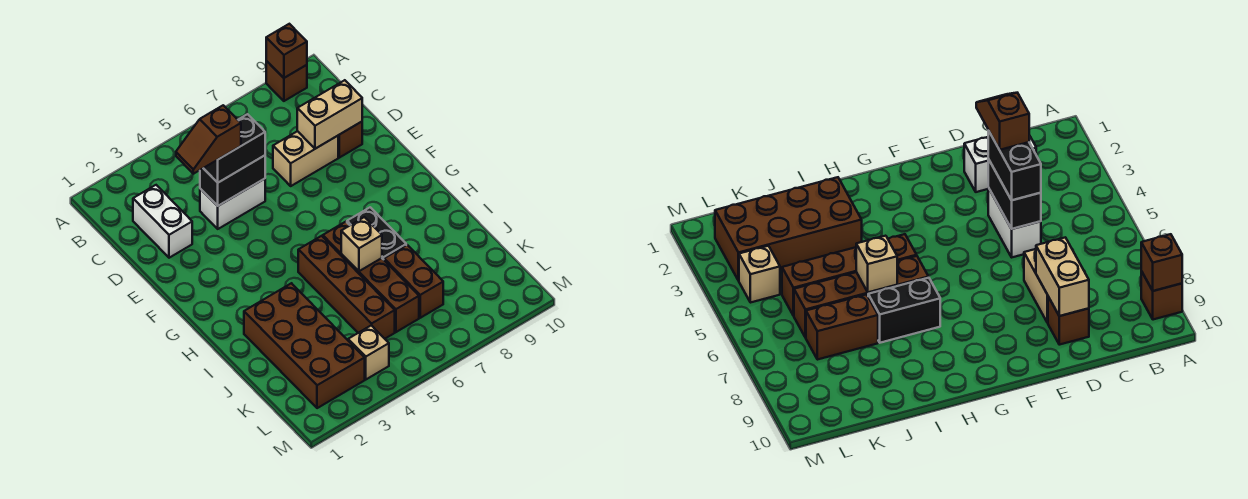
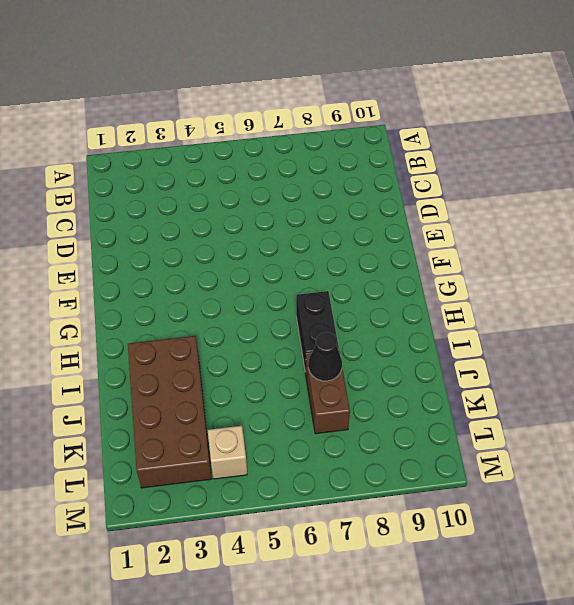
black cone J7 level 2 -> none
none -> brown brick A9 level 1
none -> white brick C2:D2 level 1
none -> white brick D4:D5 level 1

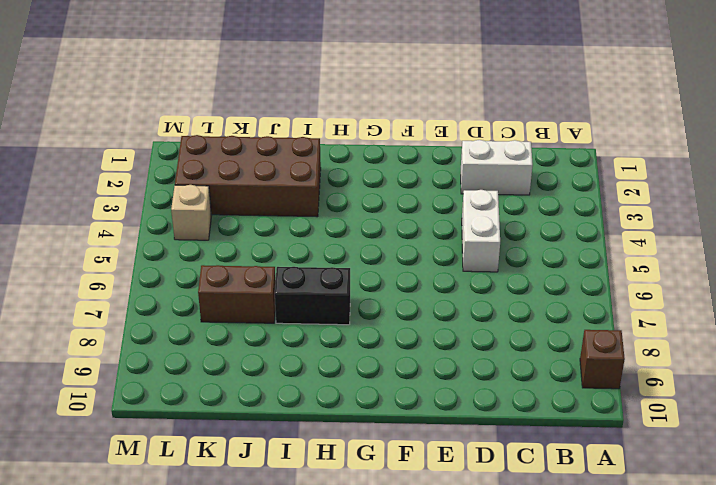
none -> tan brick D7:D8 level 1
none -> brown brick D9 level 1
none -> brown brick H5:K5 level 1

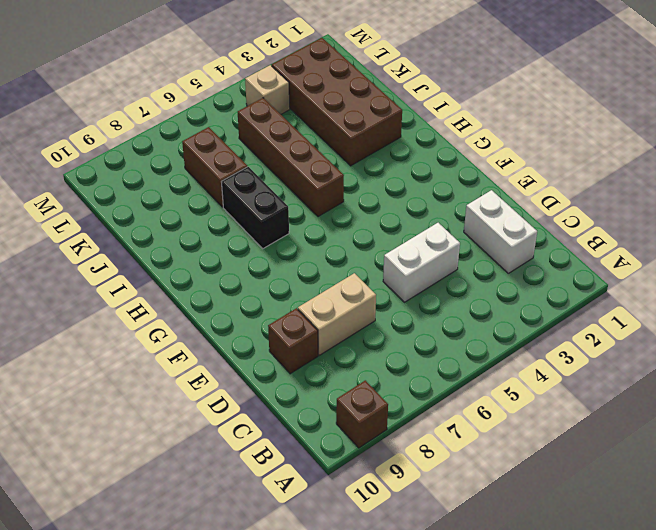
none -> brown brick H6:K6 level 1
none -> brown brick A9 level 2
none -> black brick D4:D5 level 2

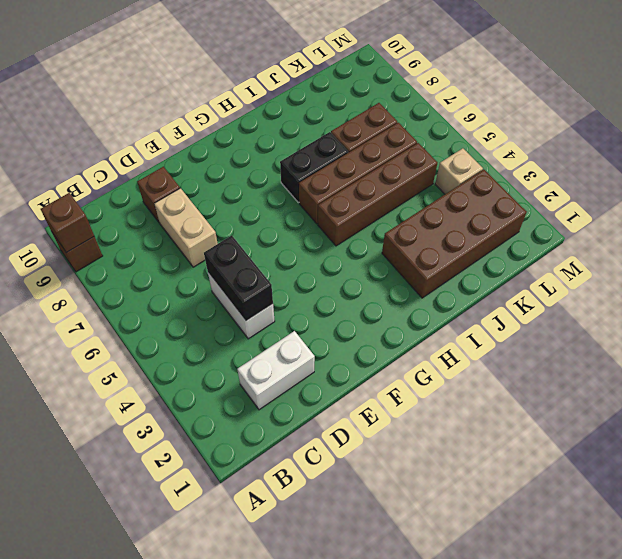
none -> tan brick D8:D9 level 2
none -> tan brick I6 level 2
none -> black brick D4:D5 level 3

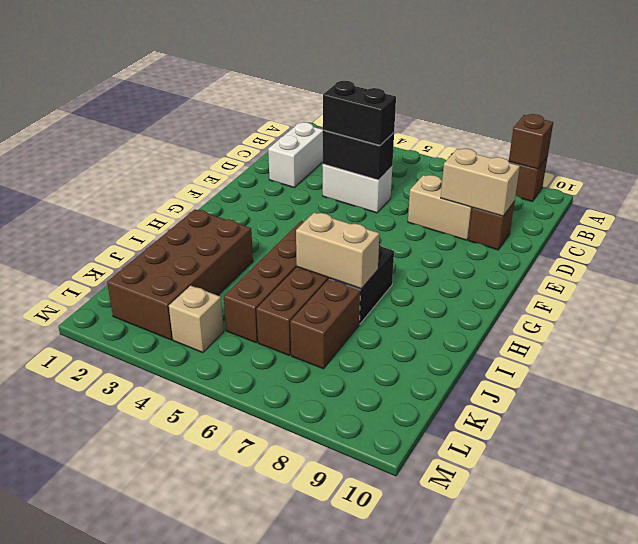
tan brick I6:I7 level 2 -> tan brick I6 level 2
none -> brown slope D3:D4 level 4 top 4

